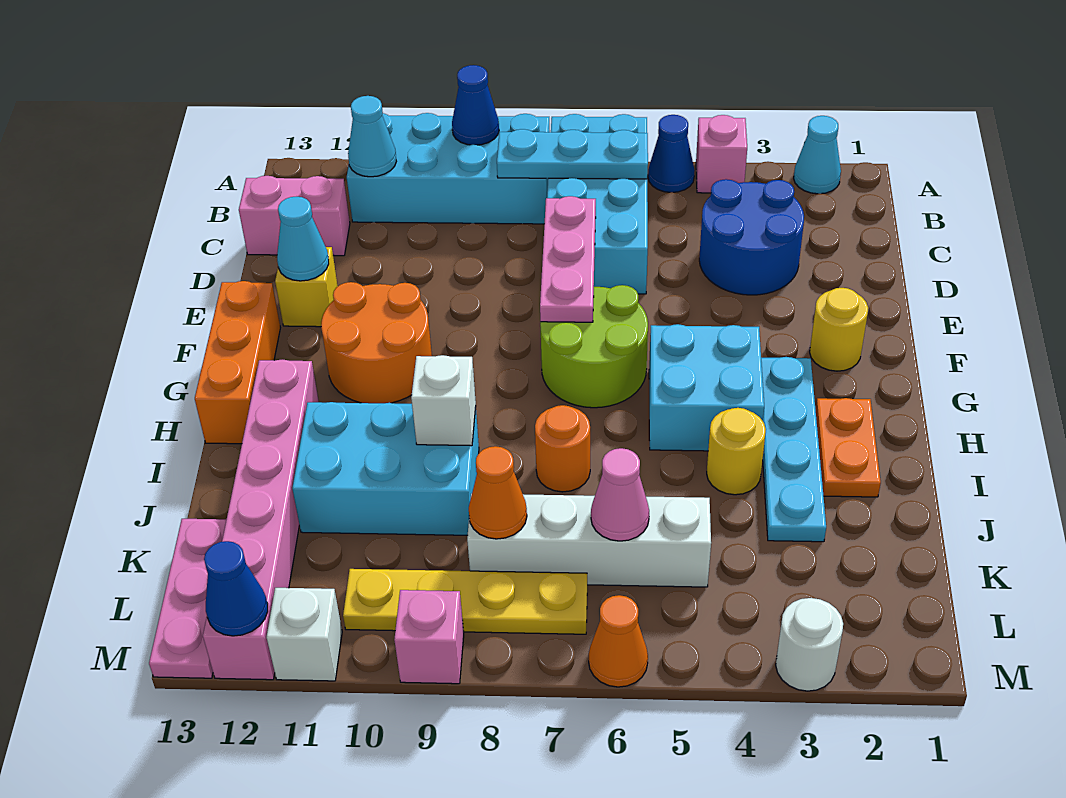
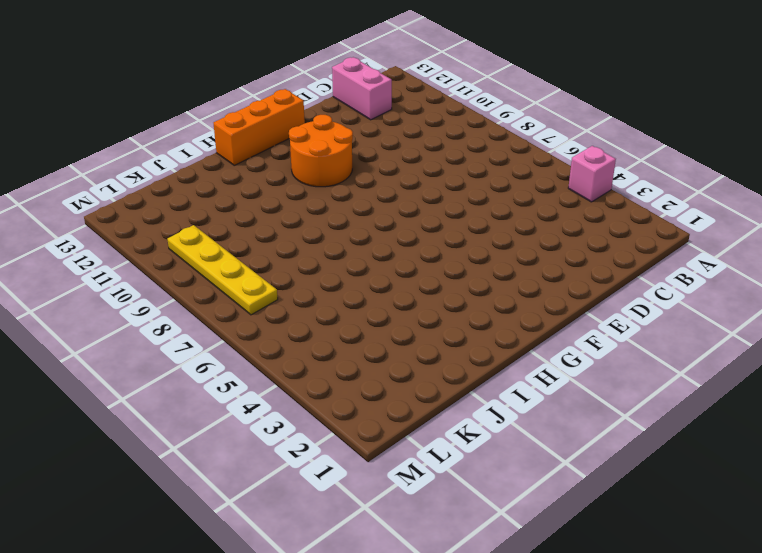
none -> cyan cone A2 level 1
none -> blue cone A5 level 1
none -> cyan brick A6:D7 level 1
none -> cyan brick A8:B11 level 1

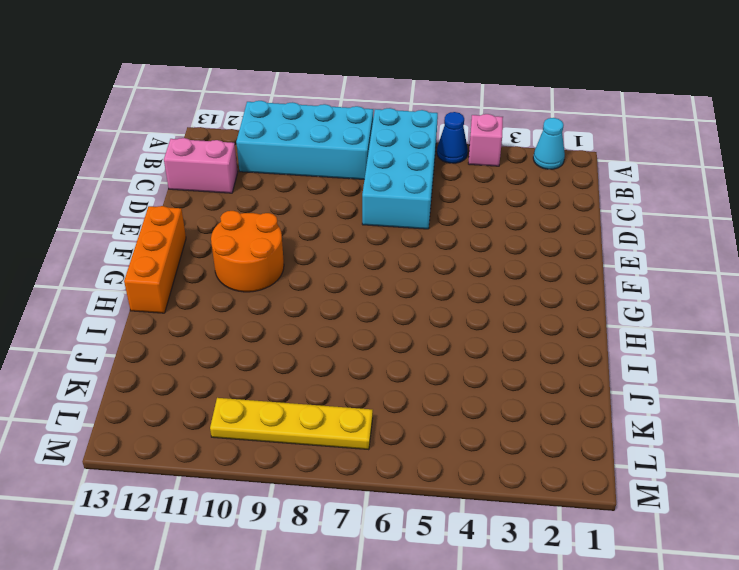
none -> blue round brick C3:D4 level 1
none -> yellow brick E12 level 1
none -> yellow round brick F2 level 1
none -> lime round brick F6:G7 level 1

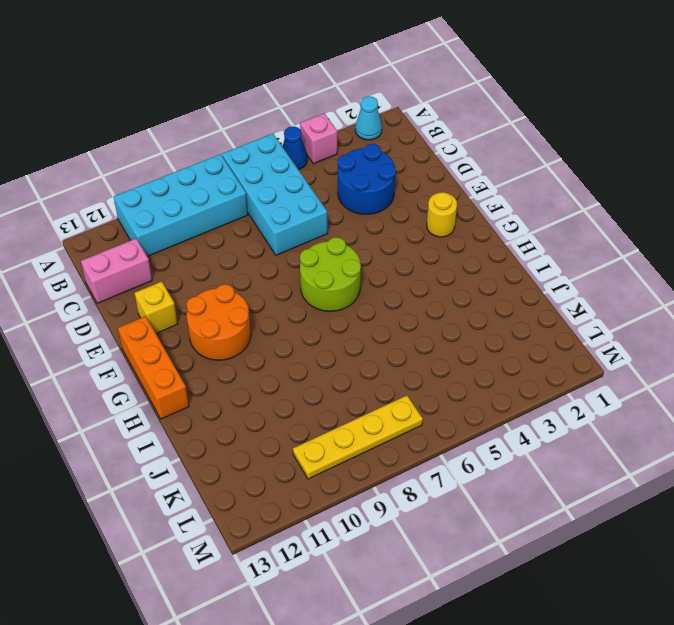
none -> cyan plate G3:J3 level 1
none -> cyan brick G4:H5 level 1
none -> orange plate H2:I2 level 1
none -> pink brick H12:M12 level 1

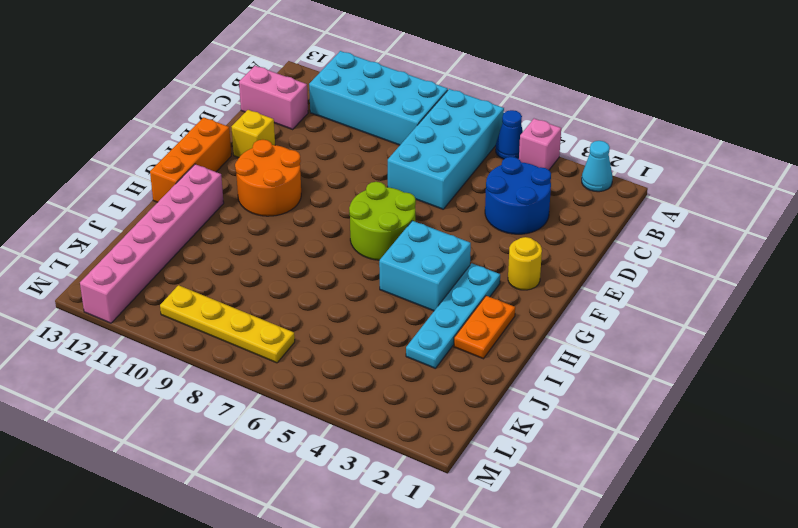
none -> yellow round brick I4 level 1
none -> orange round brick I7 level 1
none -> cyan brick I9:J11 level 1
none -> white brick K5:K8 level 1

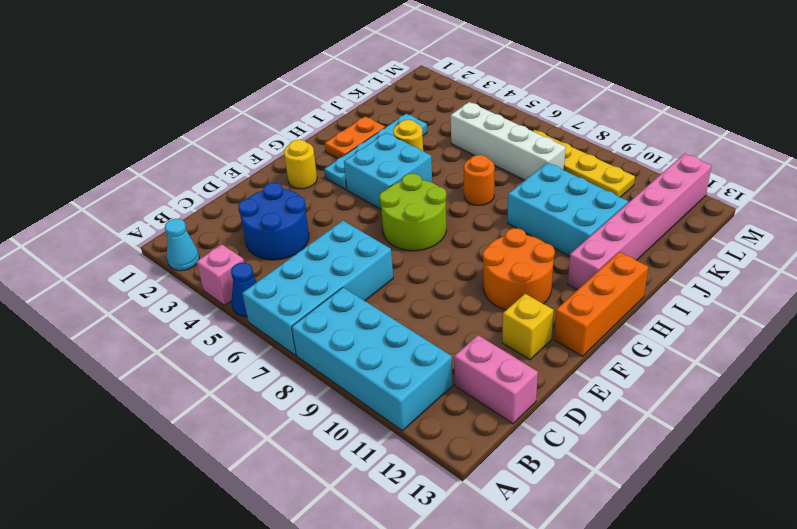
none -> pink plate K13:M13 level 1
none -> white round brick M3 level 1
none -> orange cone M6 level 1
none -> pink brick M9 level 1

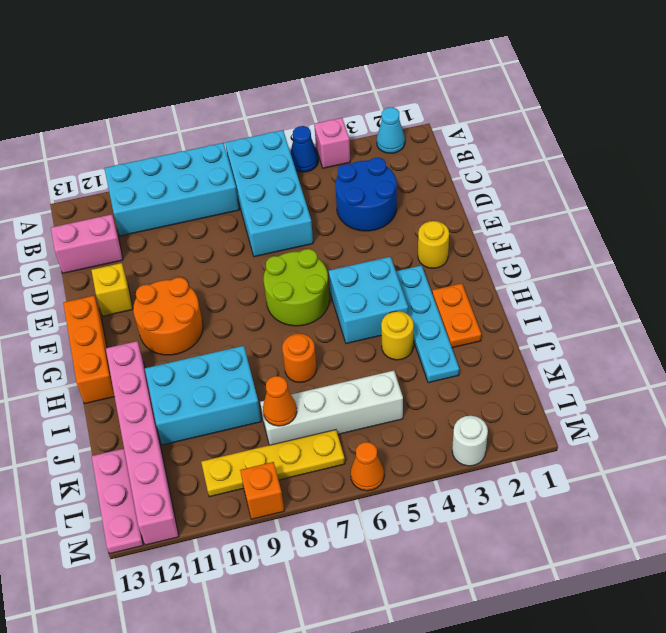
orange brick M9 level 1 -> pink brick M9 level 1
none -> white brick M11 level 1
none -> blue cone A9 level 2
none -> cyan plate B6:B8 level 2
none -> cyan cone B11 level 2

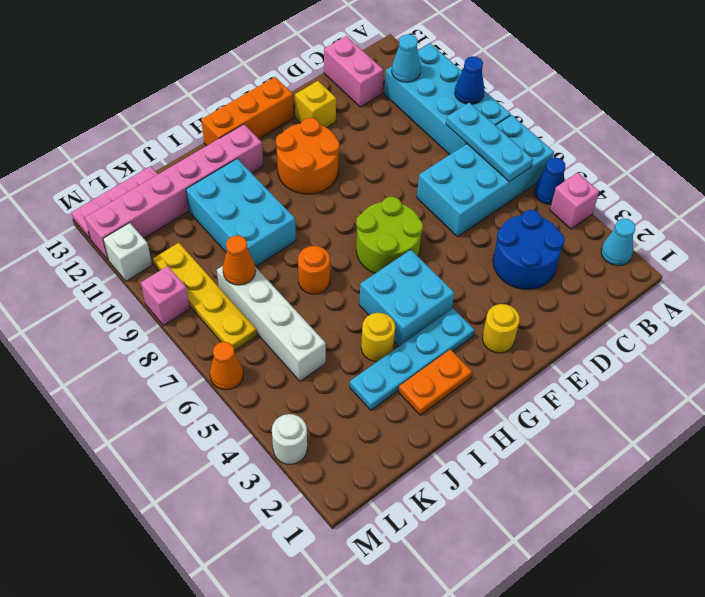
none -> pink plate D7:F7 level 2
none -> cyan cone E12 level 2
none -> white brick I9 level 2
none -> pink cone K6 level 2

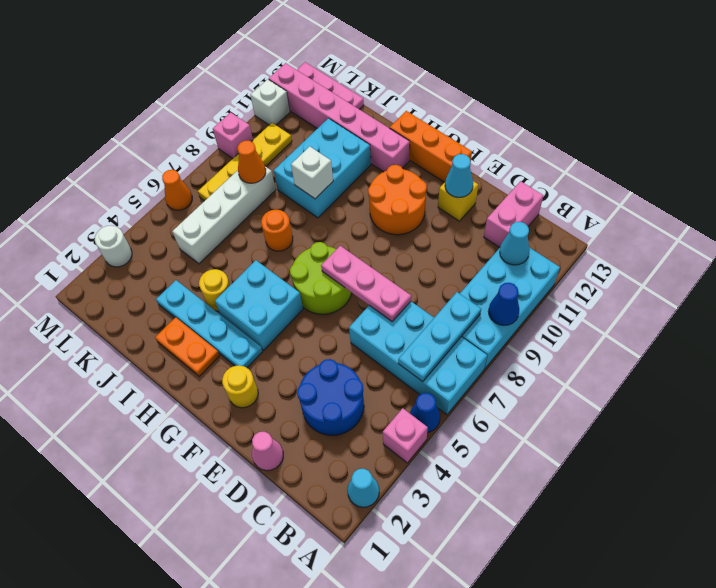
pink cone D1 level 1 -> pink cone K6 level 2
none -> blue cone M12 level 2

